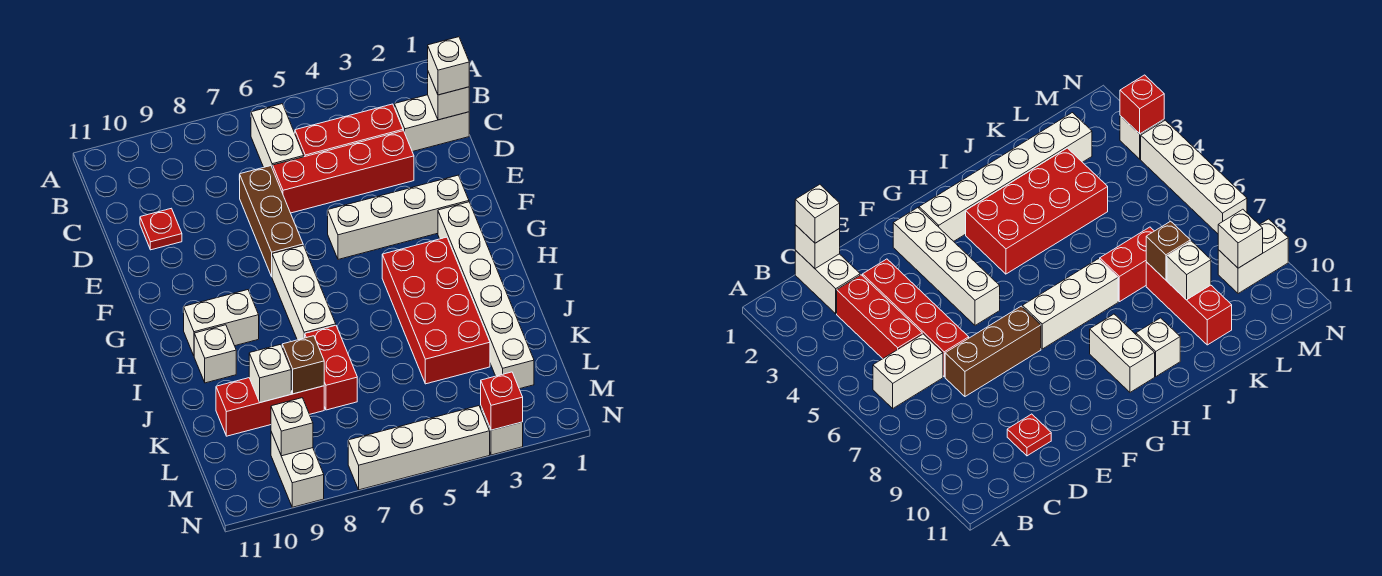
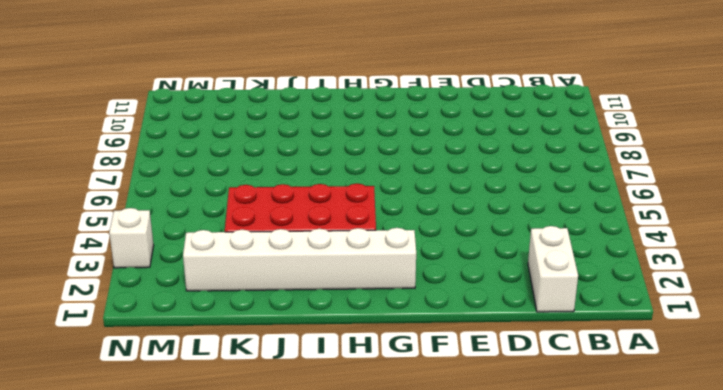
none -> white brick B6:C6 level 1
none -> red brick C3:C5 level 1
none -> red brick D3:D6 level 1

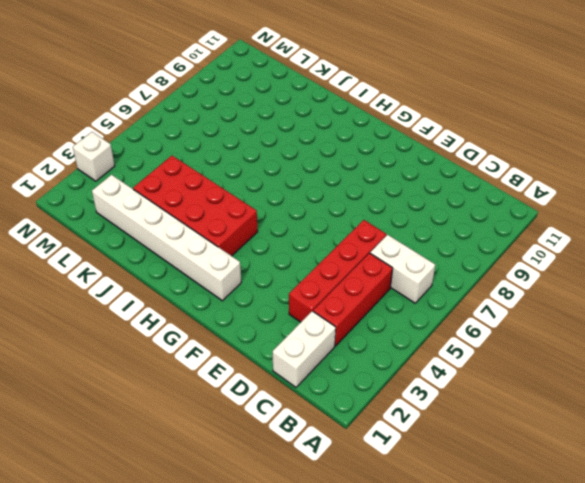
none -> brown brick D7:F7 level 1
none -> red plate D10 level 1
none -> white brick F2:F5 level 1

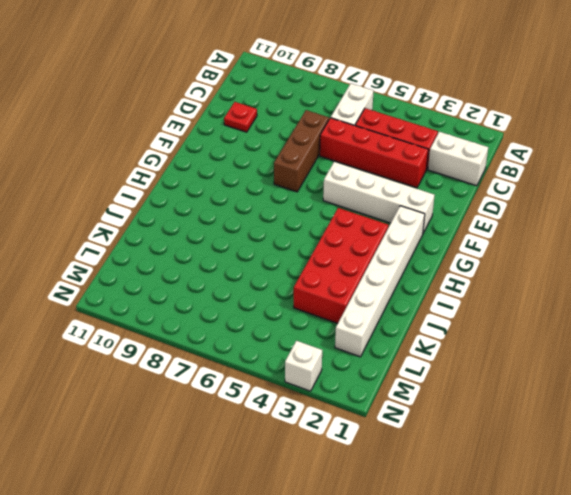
none -> white brick G7:I7 level 1
none -> white brick H9:H10 level 1
none -> white brick I10 level 1

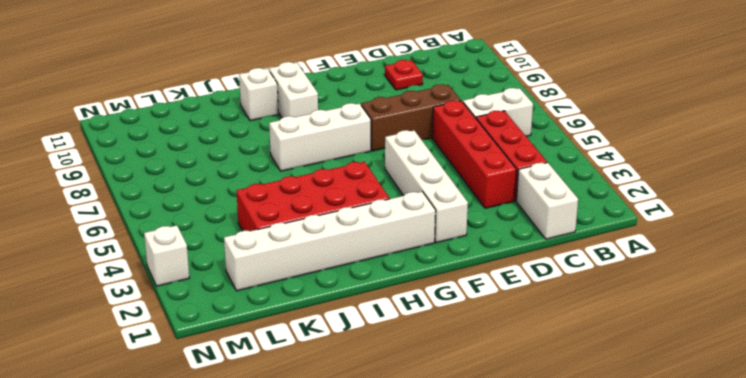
none -> red brick J7:K7 level 1
none -> red brick K8:K10 level 1
none -> white brick M9:N9 level 1

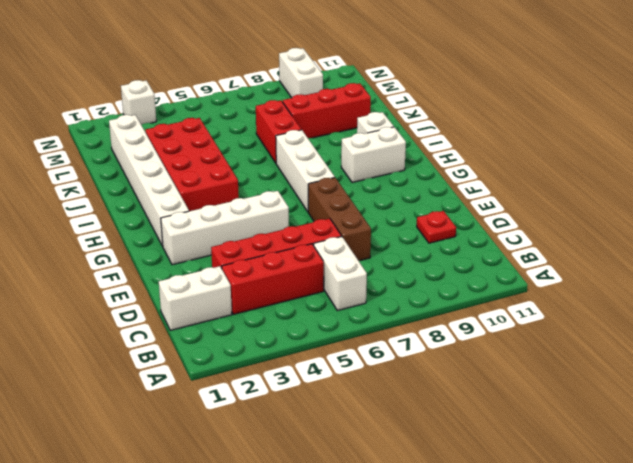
none -> white brick N4:N7 level 1
none -> white brick C1 level 2
none -> brown brick K8 level 2

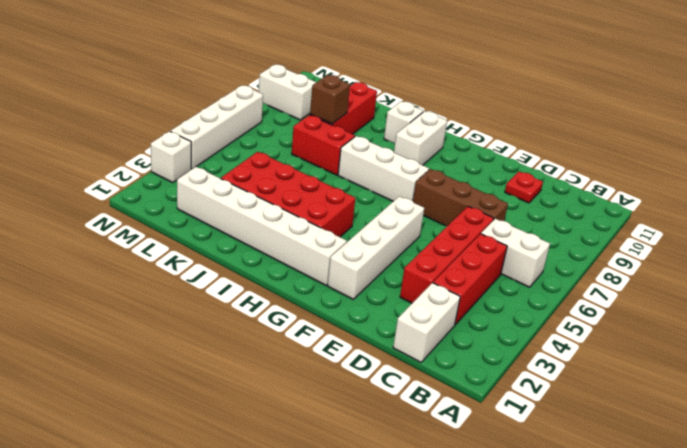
none -> white brick C1 level 2
none -> white brick K9 level 2
none -> white brick M9 level 2

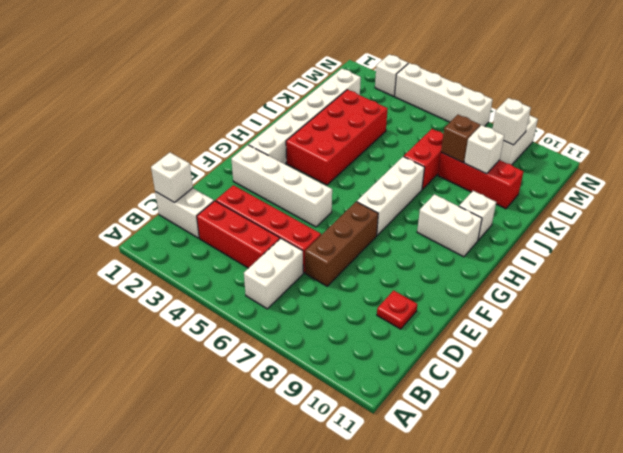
none -> red brick N3 level 2
none -> white brick C1 level 3

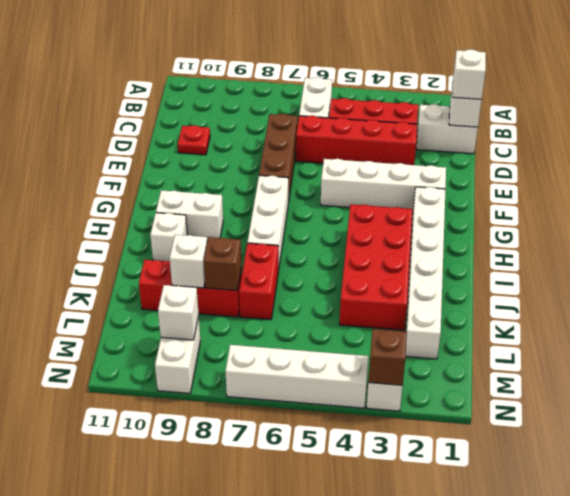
brown brick N3 level 2 -> red brick N3 level 2

